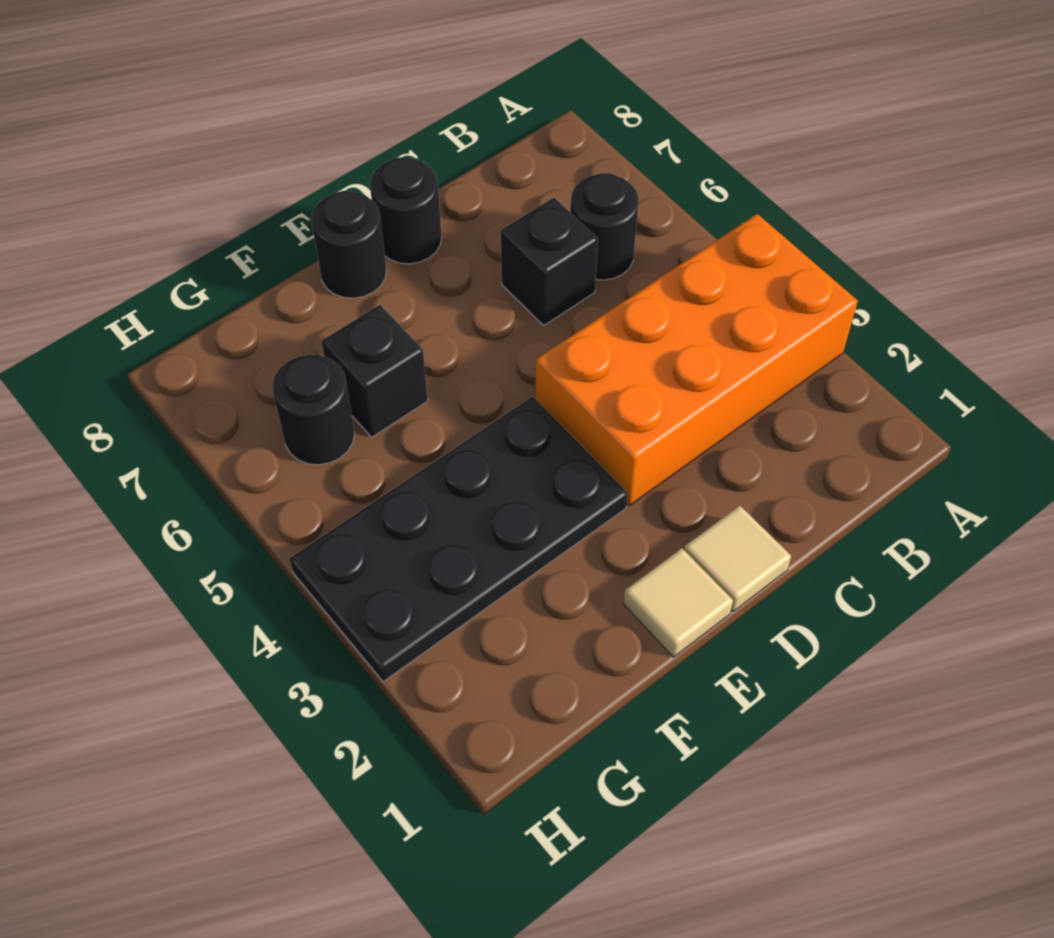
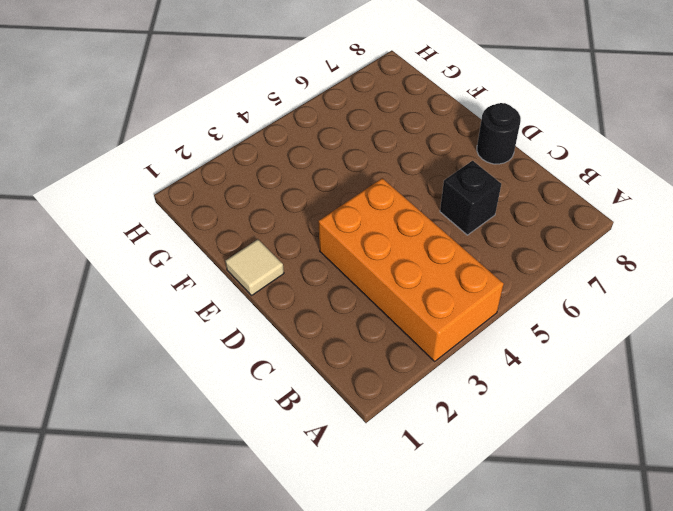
none -> black round brick B6 level 1
none -> tan tile D1 level 1

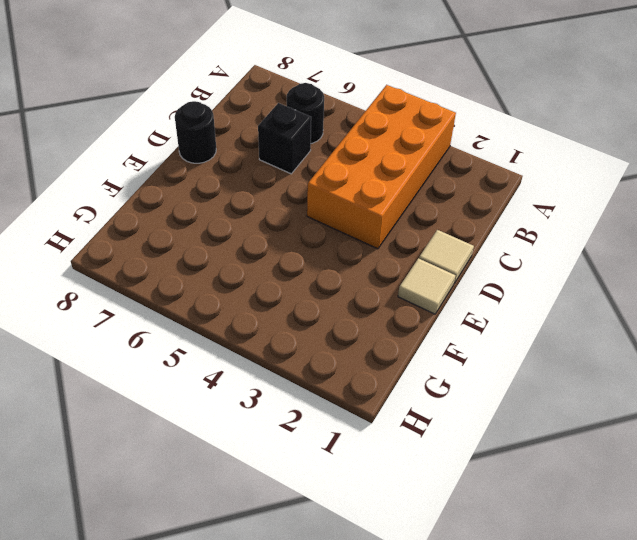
none -> black plate E3:H4 level 1
none -> black round brick E8 level 1

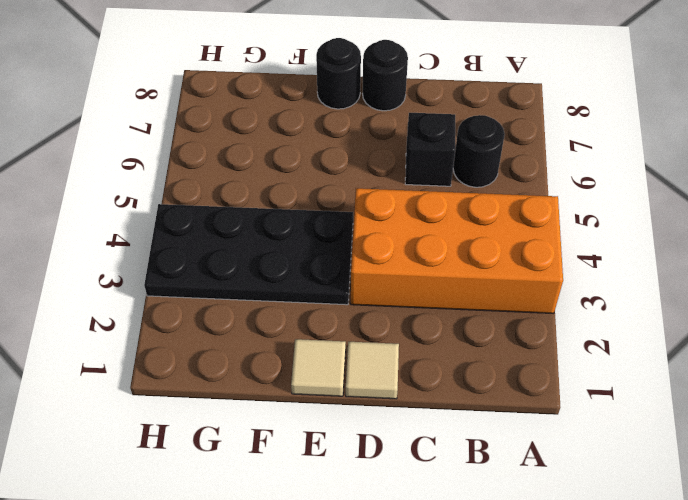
none -> black brick F6 level 1
none -> black round brick G6 level 1

